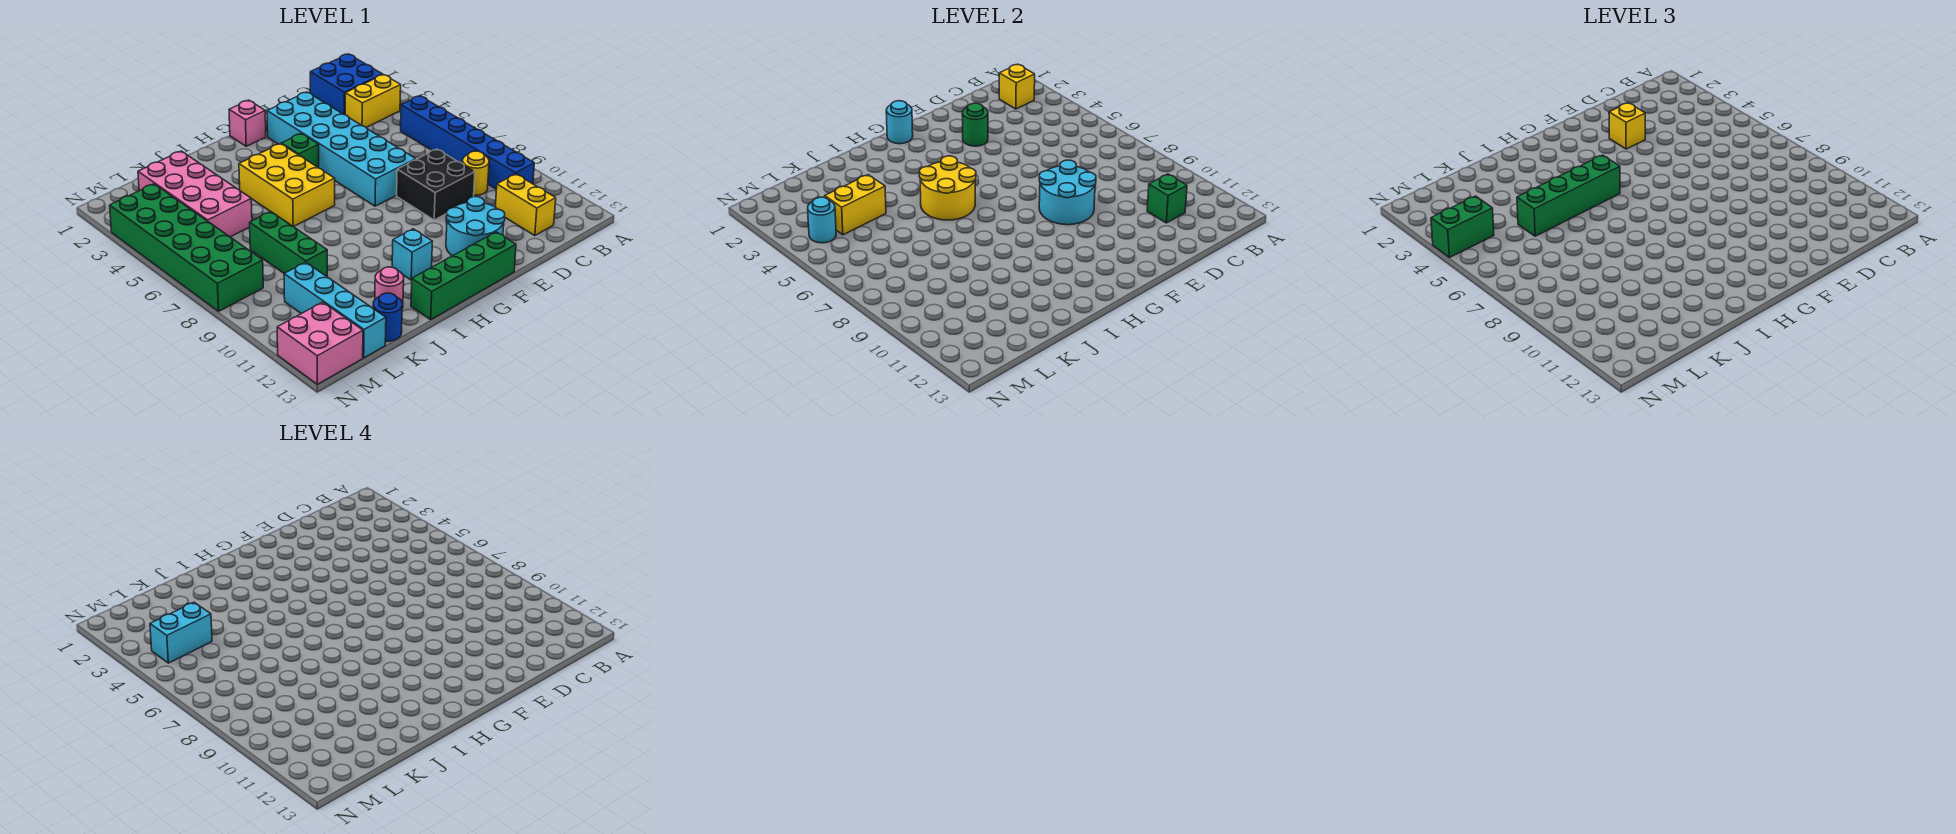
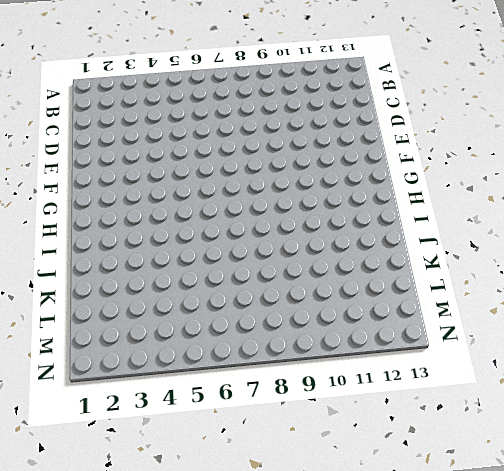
none -> blue brick B1:C2 level 1
none -> yellow brick B3:C3 level 1
none -> blue brick B5:B10 level 1
none -> yellow round brick C9 level 1

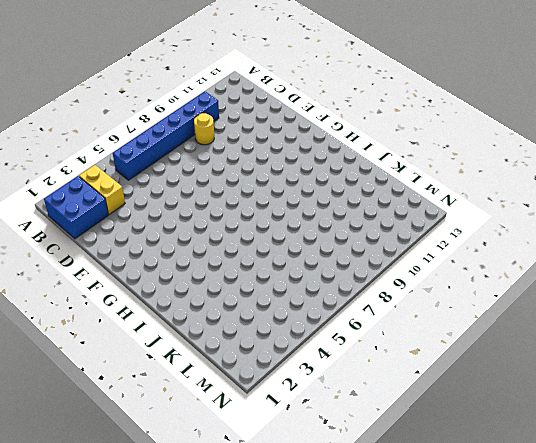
none -> yellow brick C11:C12 level 1
none -> black brick D8:E9 level 1
none -> cyan brick E2:F7 level 1
none -> cyan round brick E11:F12 level 1

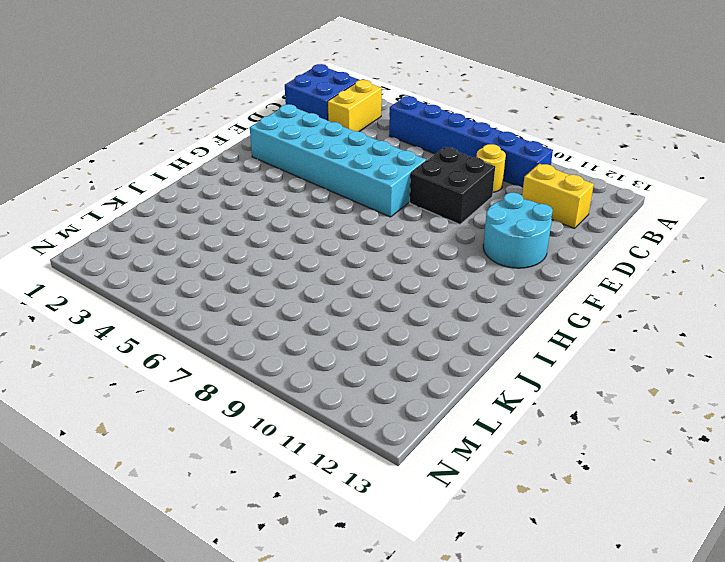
none -> green brick F13:I13 level 1
none -> pink brick G1 level 1
none -> green brick G4 level 1
none -> yellow brick H4:I6 level 1

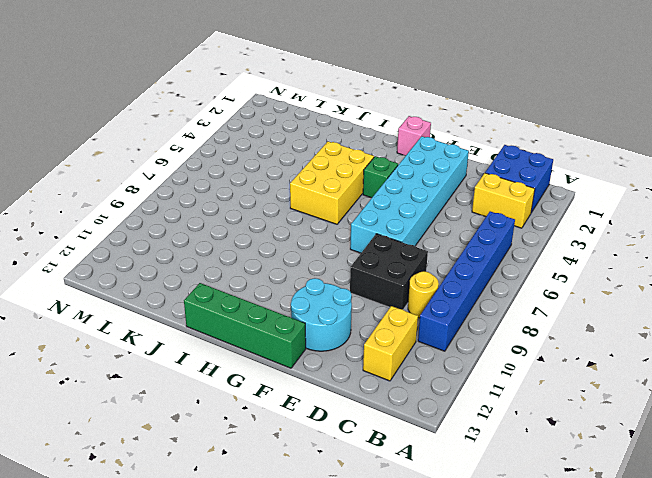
none -> cyan brick H11 level 1
none -> pink round brick J12 level 1
none -> pink brick K2:L5 level 1
none -> green brick K7:K9 level 1

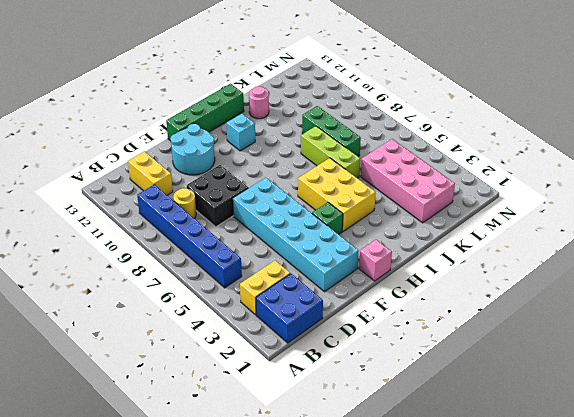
lime brick J6:J8 level 1 -> none
none -> blue round brick K13 level 1
none -> cyan brick L10:L13 level 1
none -> green brick M3:N8 level 1
none -> pink brick M12:N13 level 1

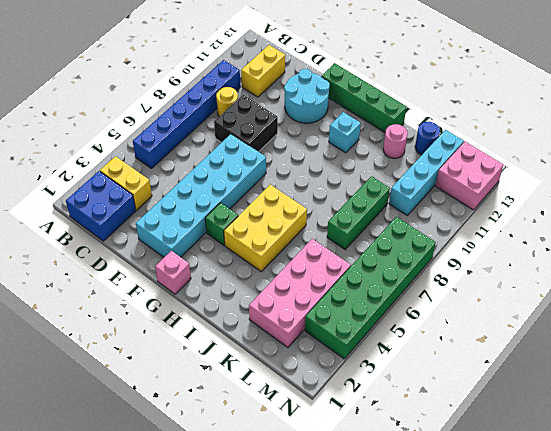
none -> yellow brick B2 level 2
none -> green brick C11 level 2
none -> green round brick E3 level 2
none -> cyan round brick E8:F9 level 2

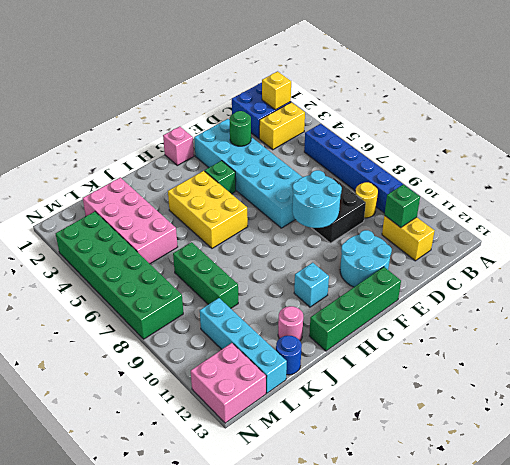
none -> cyan round brick G1 level 2
none -> yellow round brick H5:I6 level 2
none -> yellow brick K4:L4 level 2
none -> cyan round brick M4 level 2

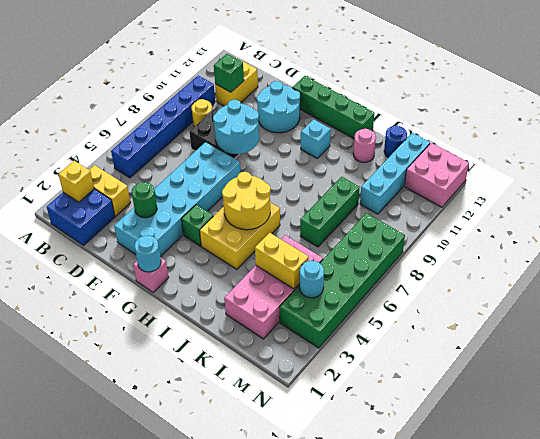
none -> yellow brick E3 level 3
none -> green brick H5:K5 level 3
none -> green brick M4:N4 level 3
none -> cyan brick L4:M4 level 4

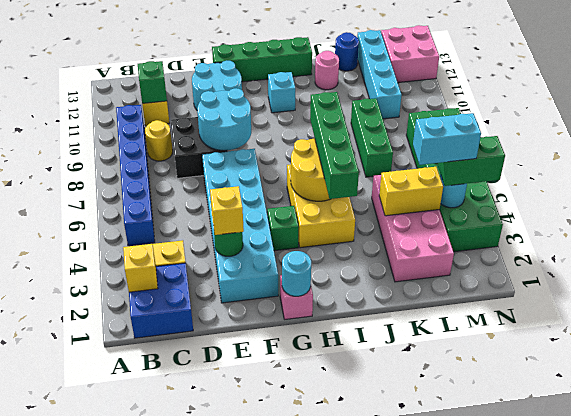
green brick I4:I7 level 3 -> green brick H5:K5 level 3

